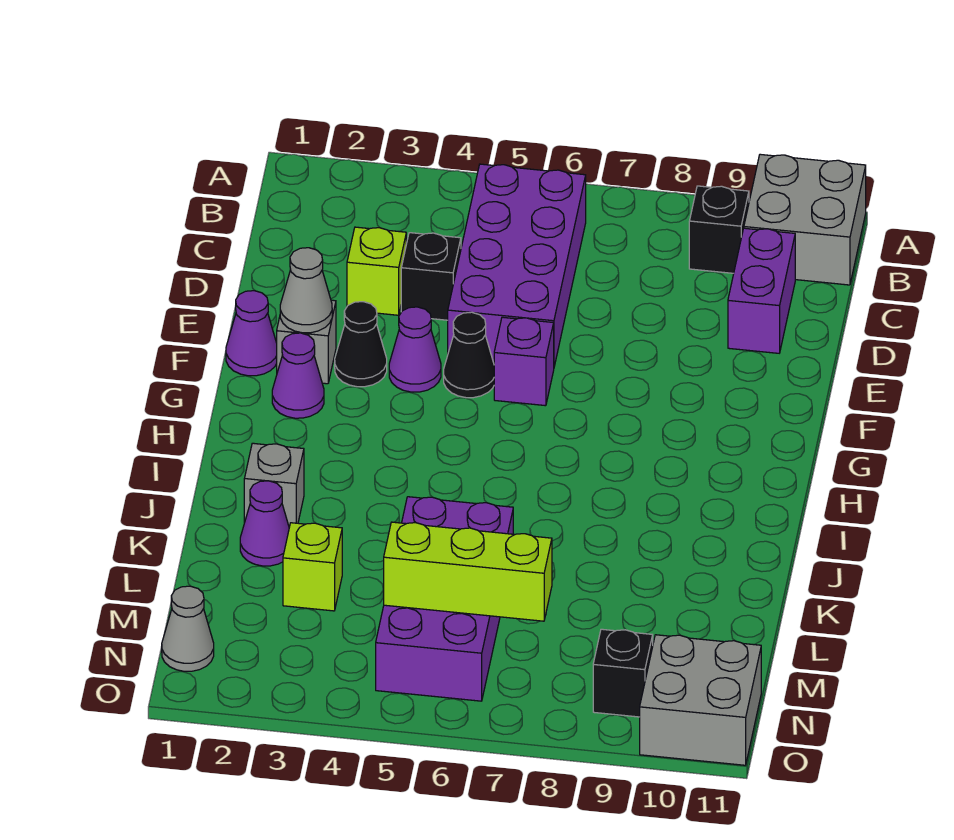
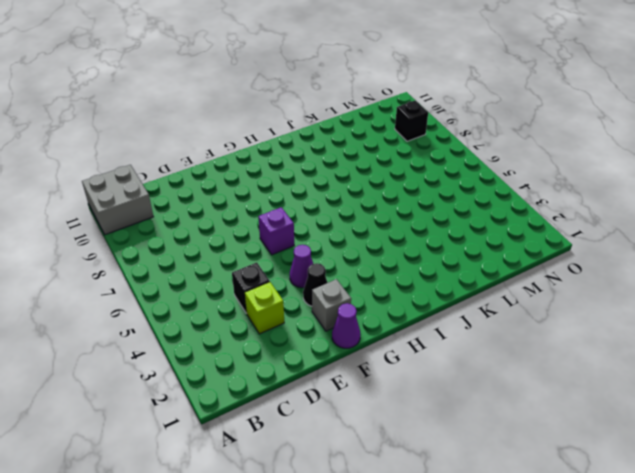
none -> purple brick B5:E6 level 1
none -> black brick B9 level 1
none -> purple brick C10:D10 level 1

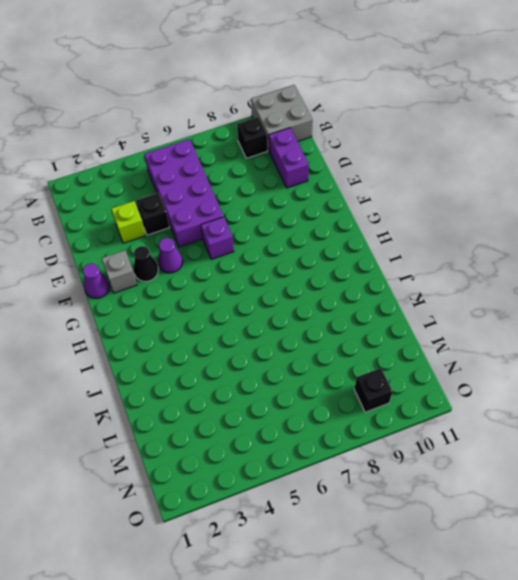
none -> black cone F5 level 1
none -> purple cone G2 level 1
none -> grey brick J2 level 1

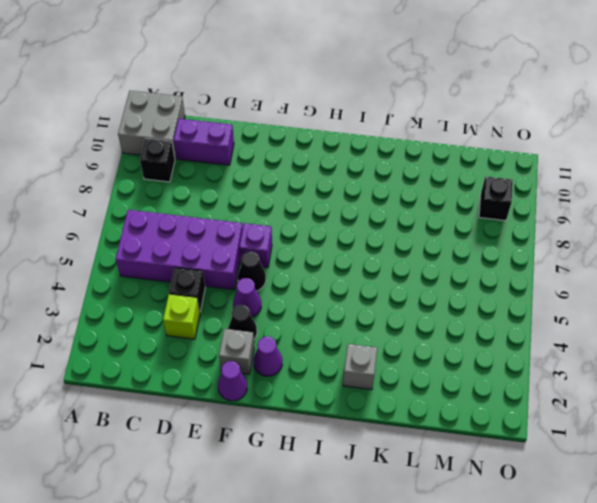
none -> purple cone K2 level 1
none -> purple brick K5:N6 level 1
none -> lime brick L3 level 1

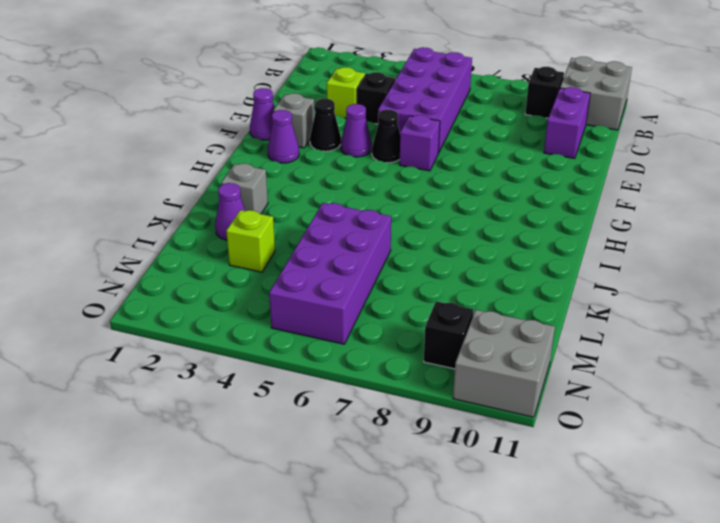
none -> grey cone N1 level 1
none -> grey cone F2 level 2
none -> lime brick M5:M7 level 2

